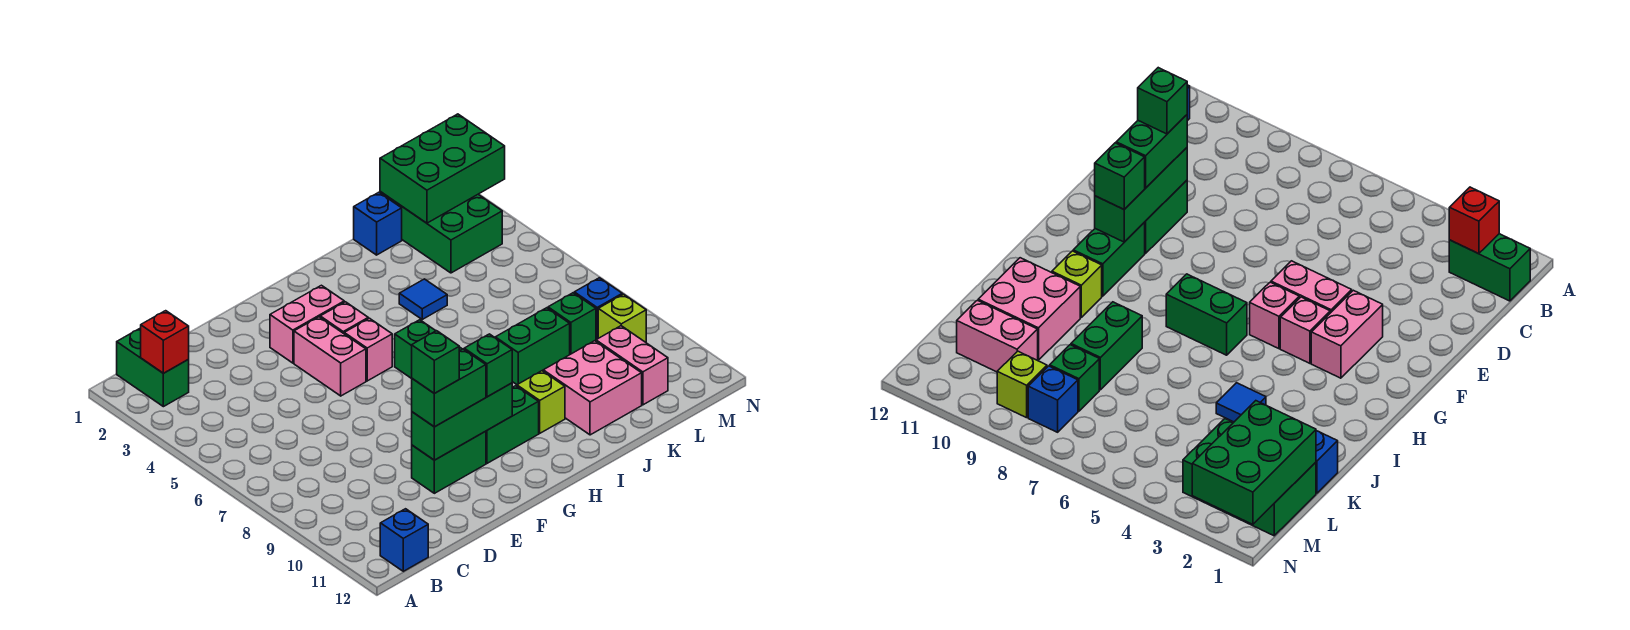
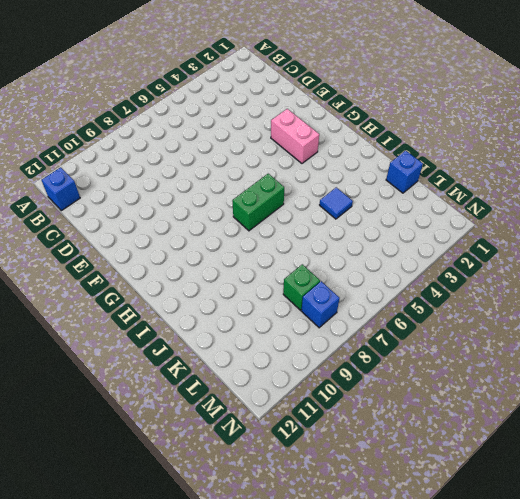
none -> green brick B1:B2 level 1
none -> green brick E10:F10 level 1
none -> pink brick F4:F5 level 1

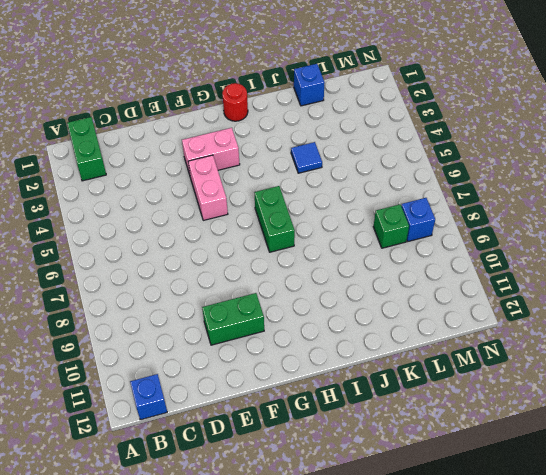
red round brick H1 level 1 -> none
none -> pink brick G4 level 1
none -> pink brick G5 level 1
none -> green brick G10:H10 level 1

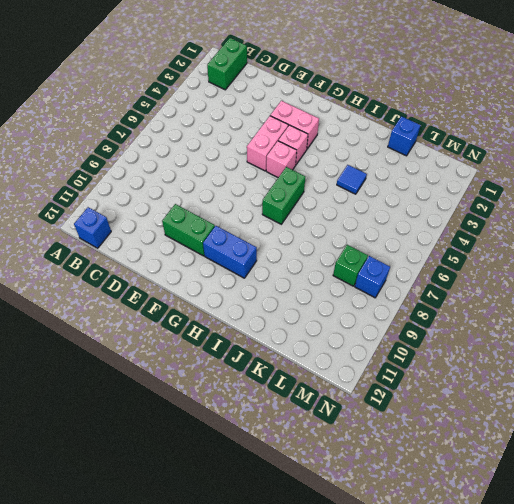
blue brick G10:H10 level 1 -> green brick G10:H10 level 1
none -> lime brick I10 level 1
none -> green brick J8:K8 level 1
none -> pink brick J10:K11 level 1

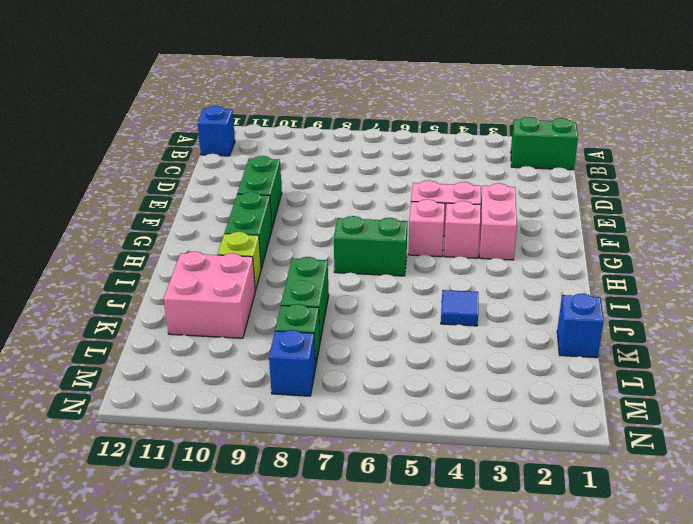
none -> green brick L1:M3 level 1
none -> pink brick L10:L11 level 1
none -> lime brick M9 level 1

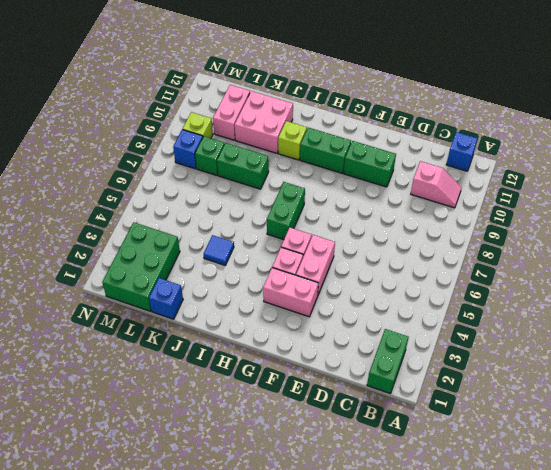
pink slope B10:C10 level 1 top C -> none
none -> red brick B2 level 2
none -> green brick E10:G10 level 2
none -> green brick L1:N2 level 2

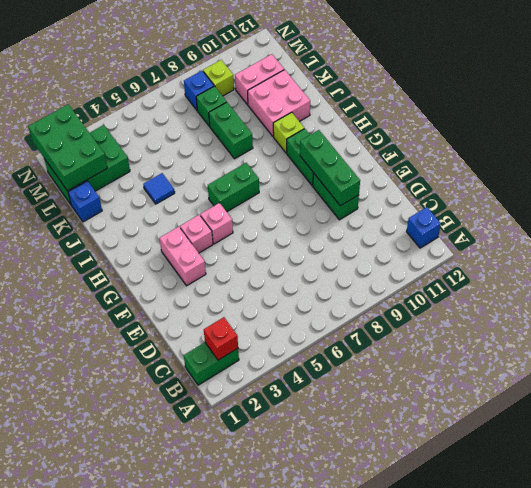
none -> pink brick F4:F5 level 1
none -> green brick E10:F10 level 3
none -> green brick G10 level 3

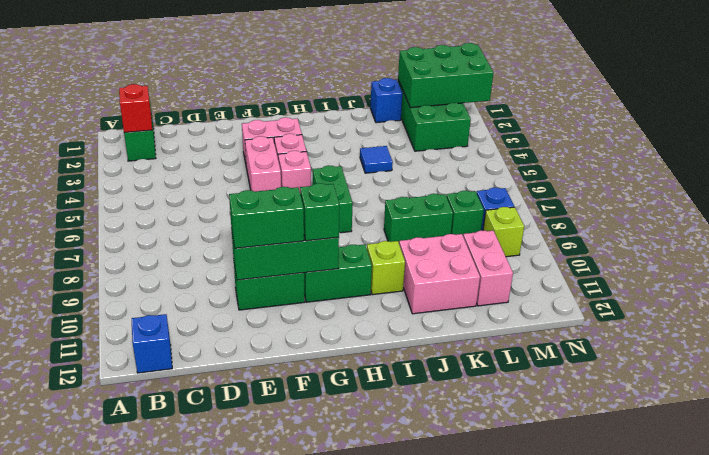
none -> green brick E10 level 4

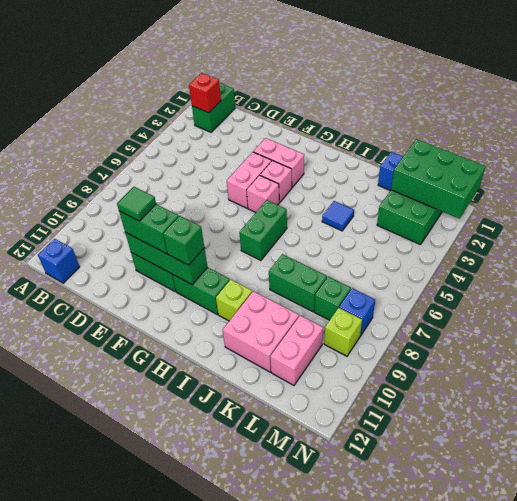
green tile E10 level 4 -> green brick E10 level 4

